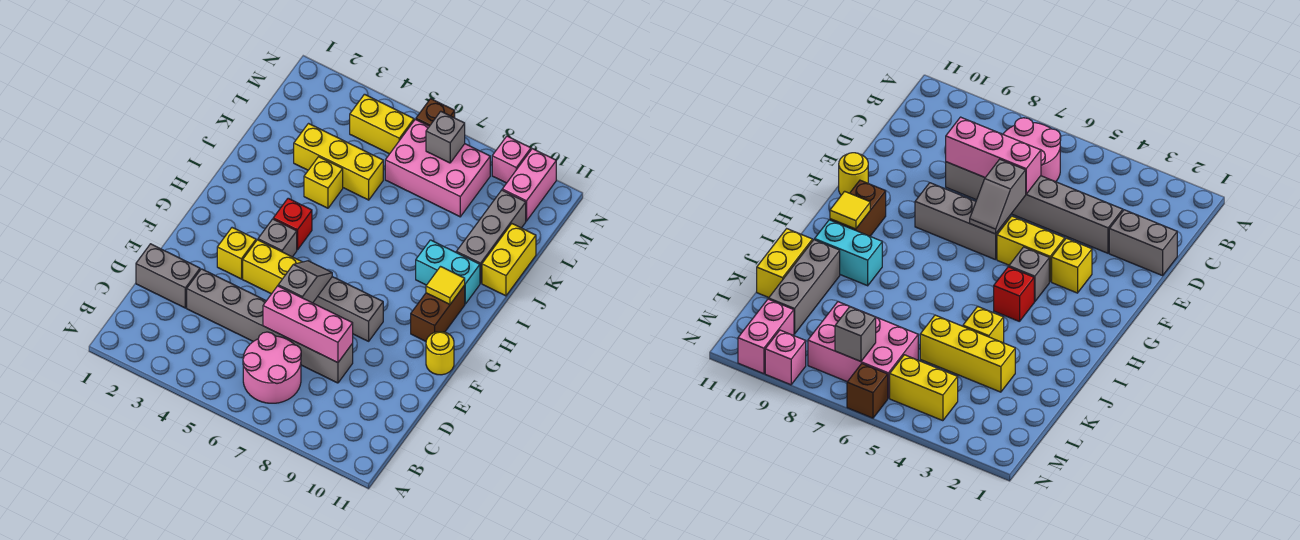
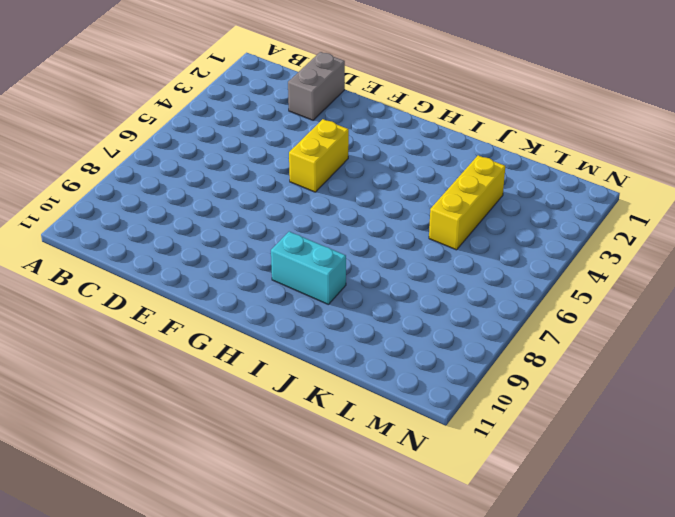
cyan brick H9:I9 level 1 -> cyan brick I9:I10 level 1
none -> pink round brick B6:C7 level 1
none -> grey brick D3:D8 level 1
none -> yellow brick F3 level 1

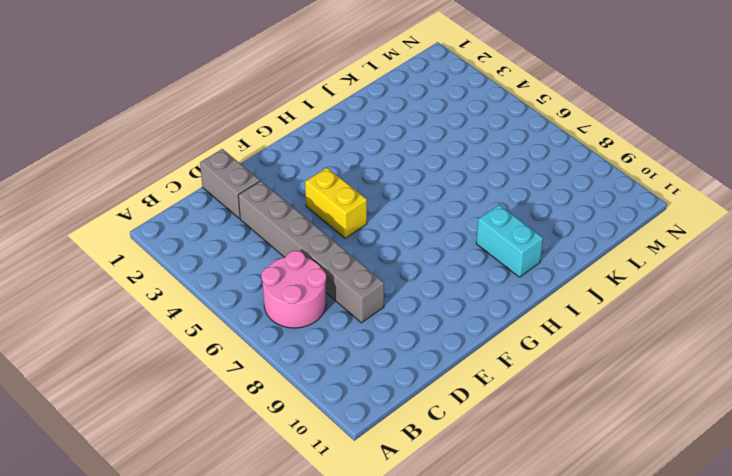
none -> yellow brick F3 level 1
none -> grey brick F6:F8 level 1
none -> yellow round brick F11 level 1

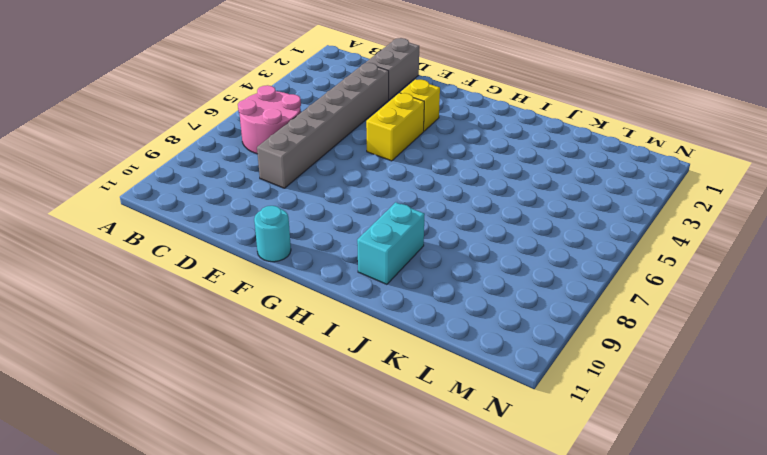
cyan round brick F11 level 1 -> yellow round brick F11 level 1
none -> grey brick F6:F8 level 1
none -> grey brick G4 level 1
none -> brown brick G10:H10 level 1

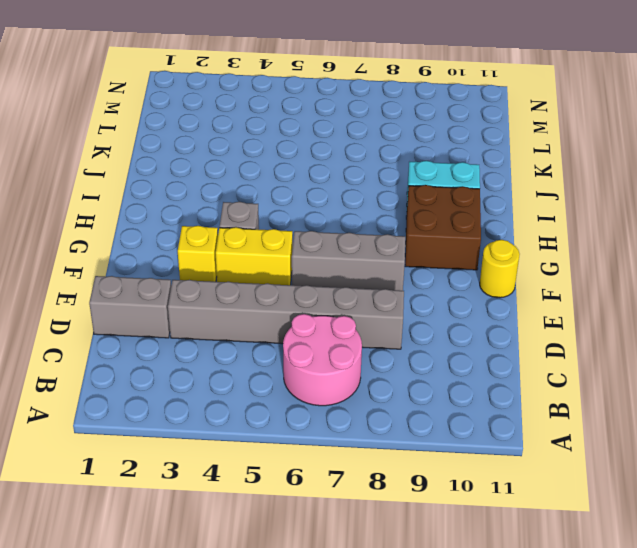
brown brick G9:H10 level 1 -> brown brick G10:H10 level 1
none -> red brick H4 level 1
none -> yellow brick J4 level 1
none -> grey brick J10:L10 level 1

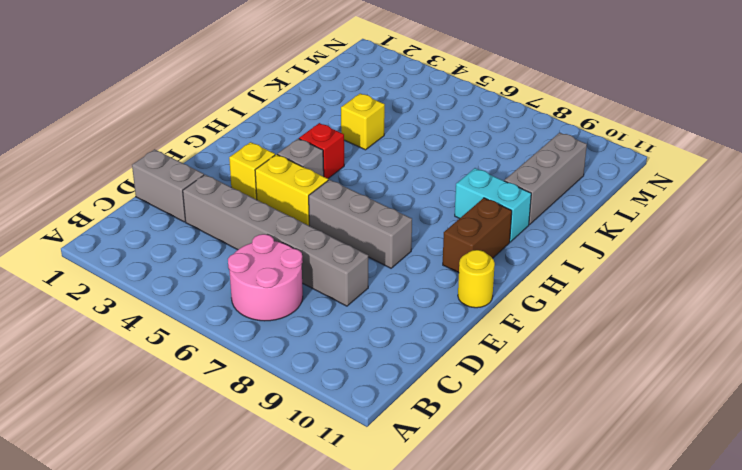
none -> yellow brick J11:K11 level 1
none -> yellow brick K3:K5 level 1
none -> pink brick L6:M8 level 1

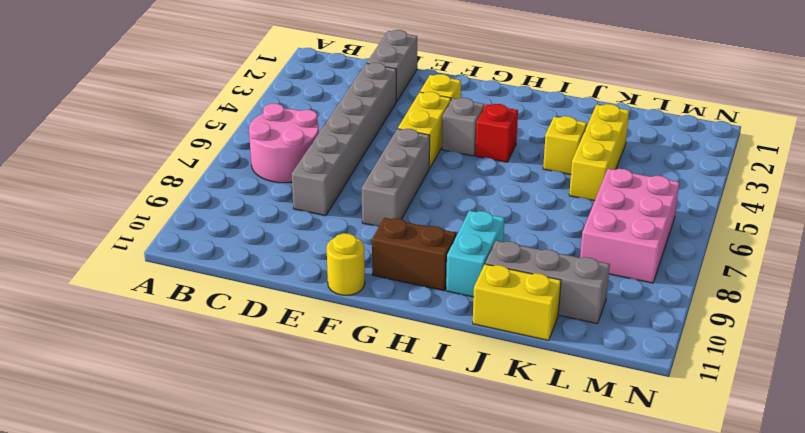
none -> yellow brick M4:M5 level 1
none -> pink brick M10:N10 level 1
none -> brown brick N6 level 1

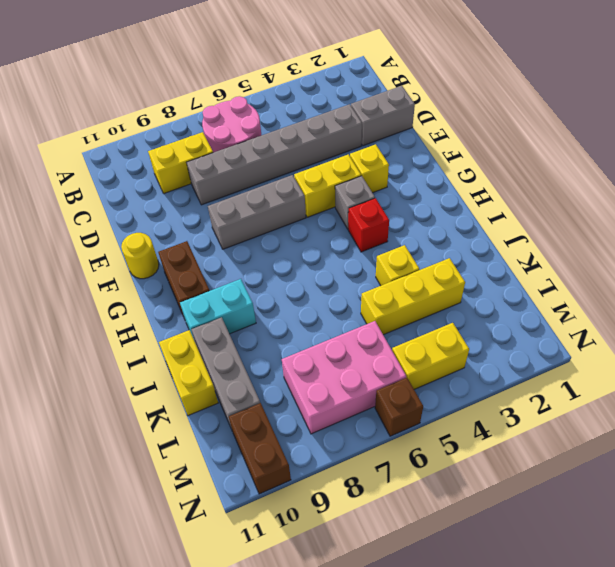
yellow brick C8:C9 level 1 -> none
brown brick M10:N10 level 1 -> pink brick M10:N10 level 1
none -> pink brick N9 level 1
none -> pink brick D6:D8 level 2
none -> grey slope E6:F6 level 2 top E

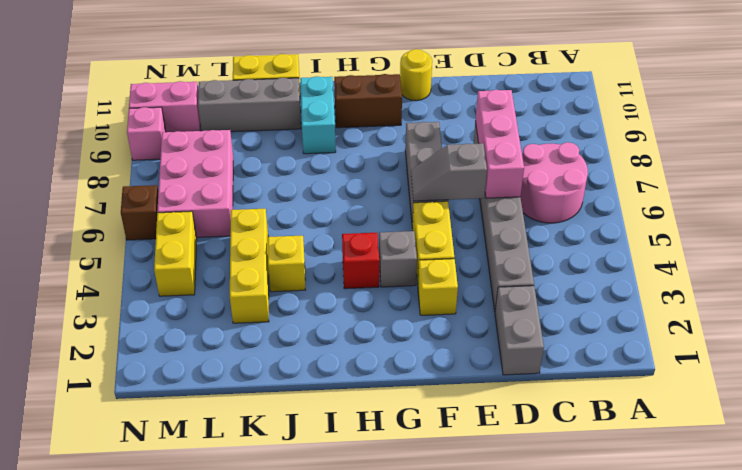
none -> yellow tile H10 level 2
none -> grey brick M7 level 2

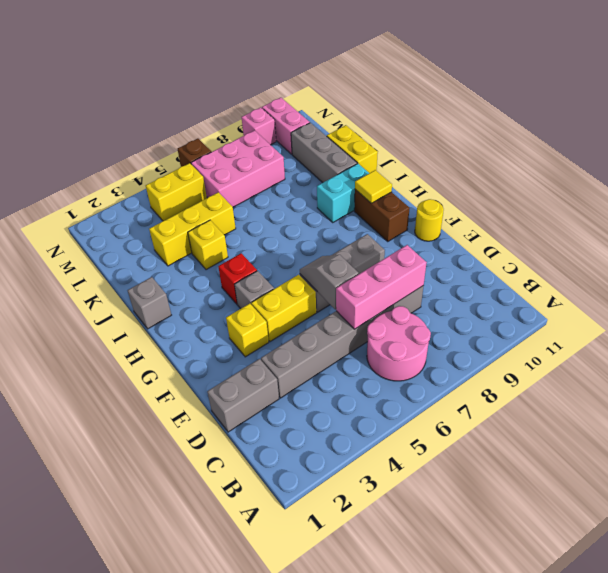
grey brick I1 level 1 -> grey brick M7 level 2

